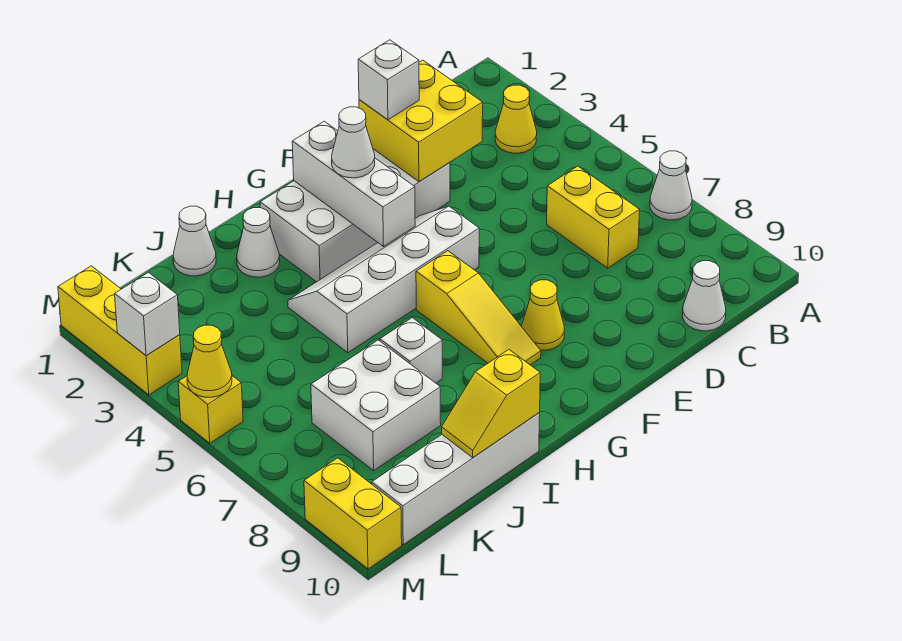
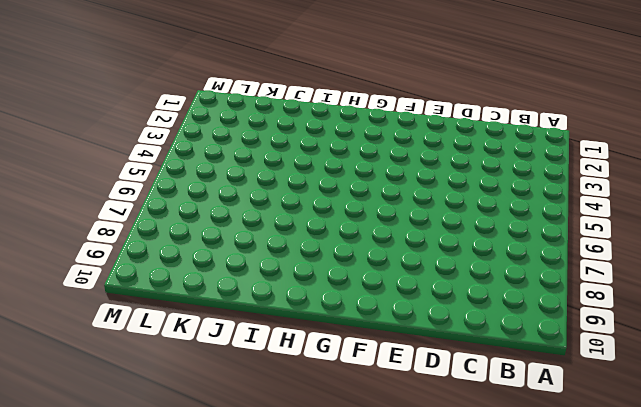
none -> white cone A7 level 1
none -> yellow cone B3 level 1
none -> yellow brick C6:C7 level 1

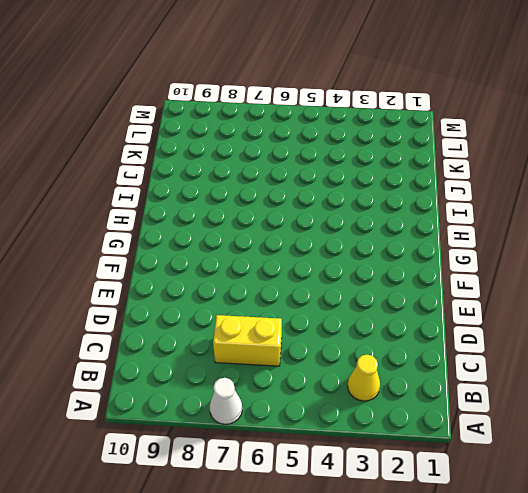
none -> white cone C10 level 1
none -> white brick E2:H3 level 1
none -> white slope F4:I5 level 1 top 5

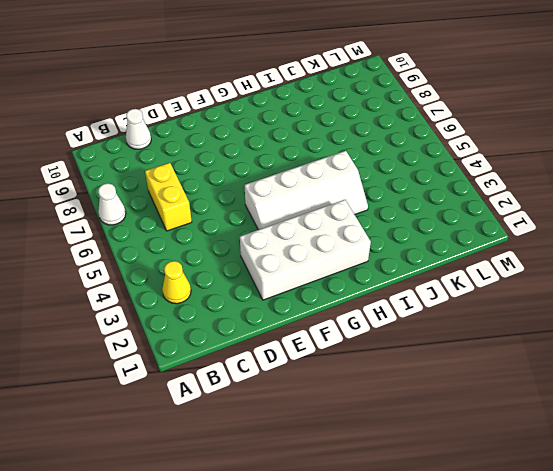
none -> yellow cone F8 level 1
none -> yellow slope G6:G8 level 1 top 6
none -> white cone I2 level 1

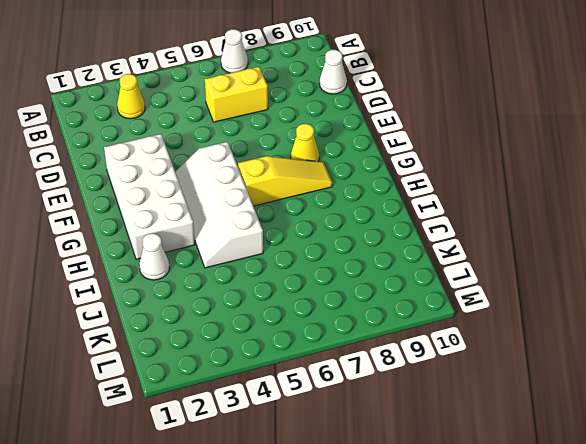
none -> white brick I7 level 1
none -> white brick I10:L10 level 1
none -> white cone J1 level 1

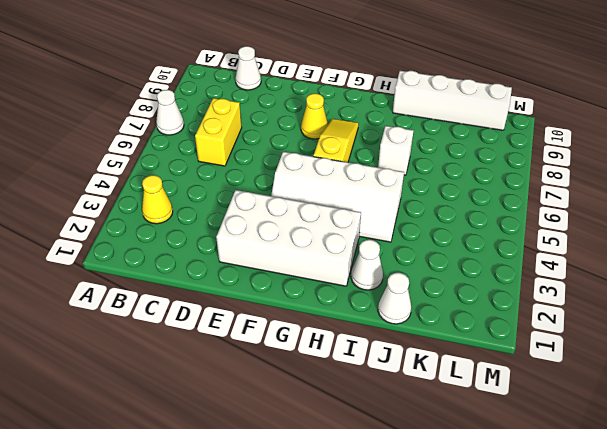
none -> white brick J7:K8 level 1
none -> yellow brick M1:M3 level 1
none -> yellow brick M5 level 1

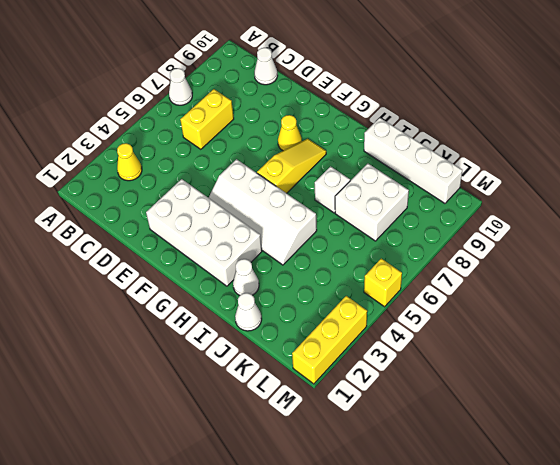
none -> yellow brick M9:M10 level 1
none -> yellow brick D2:E3 level 2
none -> white brick G2:G4 level 2

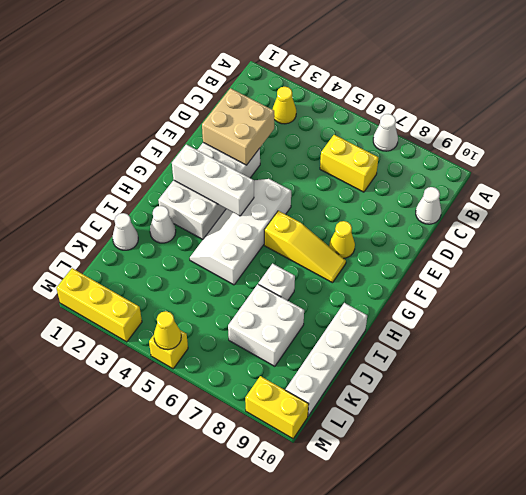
tan brick D2:E3 level 2 -> yellow brick D2:E3 level 2
none -> yellow slope I10:J10 level 2 top I
none -> white brick M3 level 2
none -> white brick E2 level 3

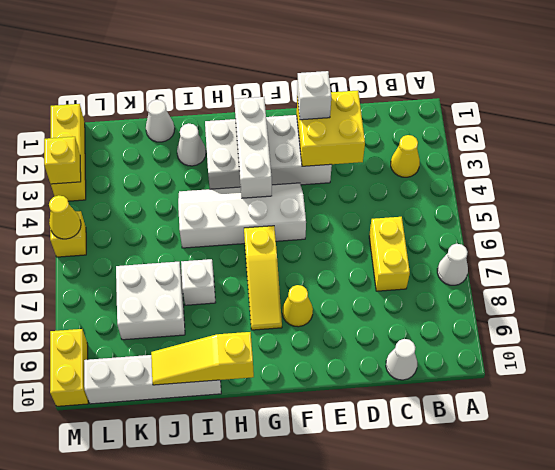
yellow slope H10:J10 level 2 top H -> yellow slope I10:J10 level 2 top I
yellow brick M3 level 2 -> white brick M3 level 2
none -> white cone G3 level 3

